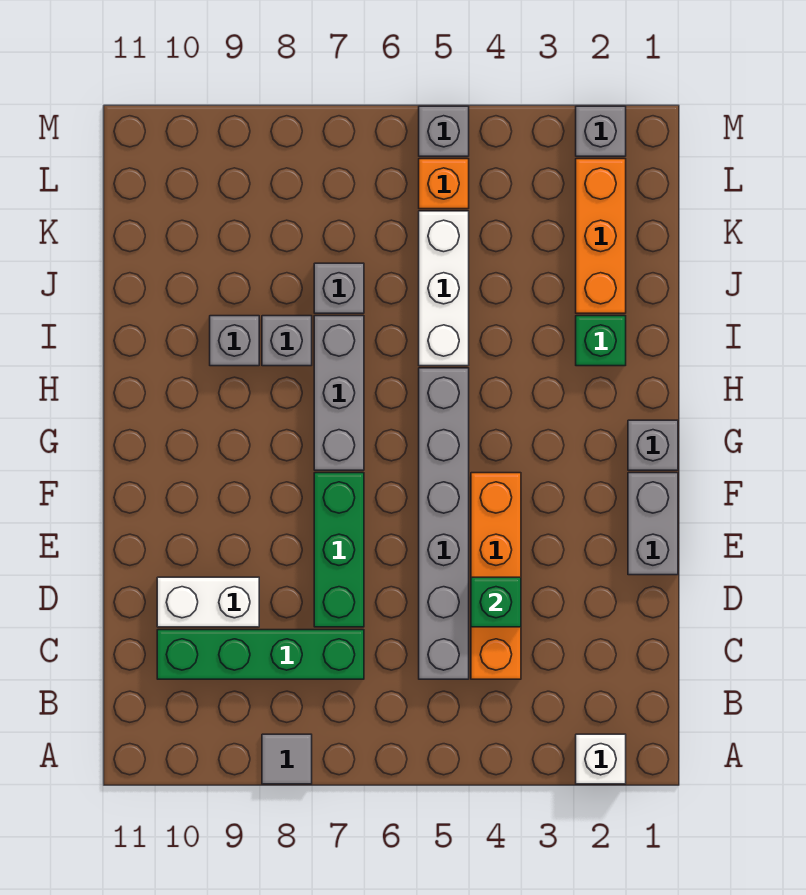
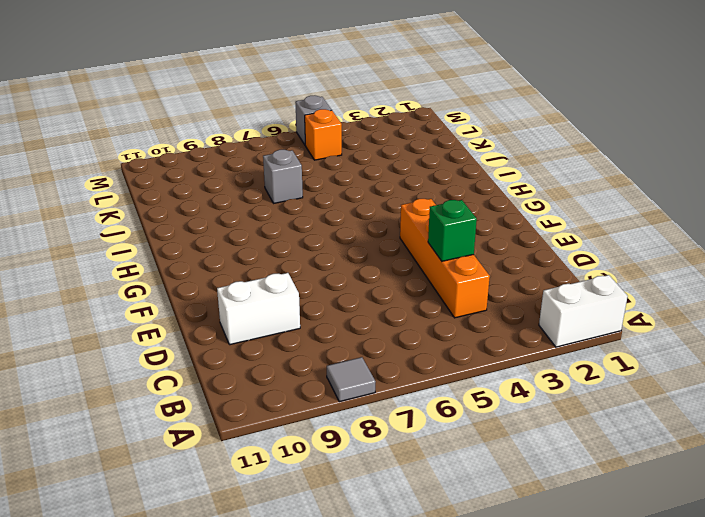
white brick A1:A2 level 1 -> white brick A2 level 1
none -> grey brick C5:H5 level 1
none -> green brick C7:C10 level 1
none -> green brick D7:F7 level 1

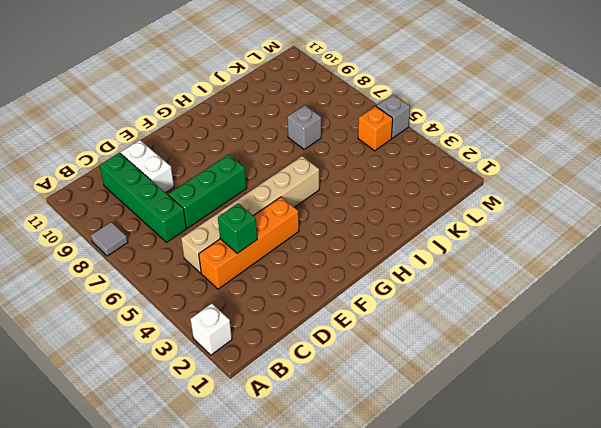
tan brick C5:H5 level 1 -> grey brick C5:H5 level 1
none -> grey brick E1:F1 level 1
none -> grey brick G1 level 1
none -> grey brick G7:I7 level 1

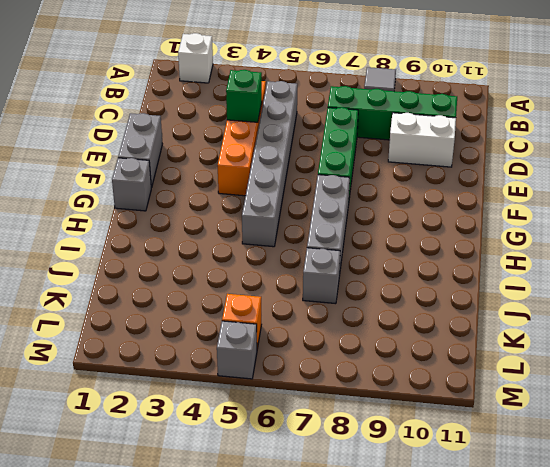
none -> green brick I2 level 1
none -> white brick I5:K5 level 1
none -> grey brick I8 level 1

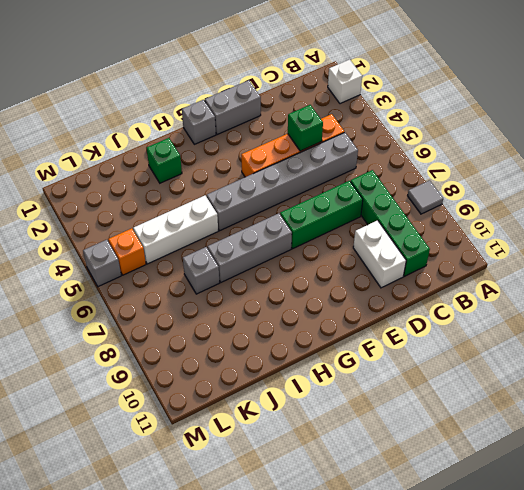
none -> grey brick I8 level 1
none -> grey brick I9 level 1
none -> orange brick J2:L2 level 1

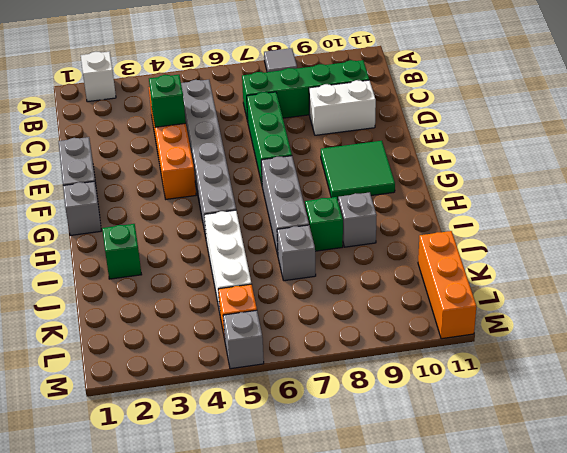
green tile F9:G10 level 1 -> none
green brick I8 level 1 -> grey brick I8 level 1
orange brick K11:M11 level 1 -> orange brick J2:L2 level 1
none -> grey brick M2 level 1

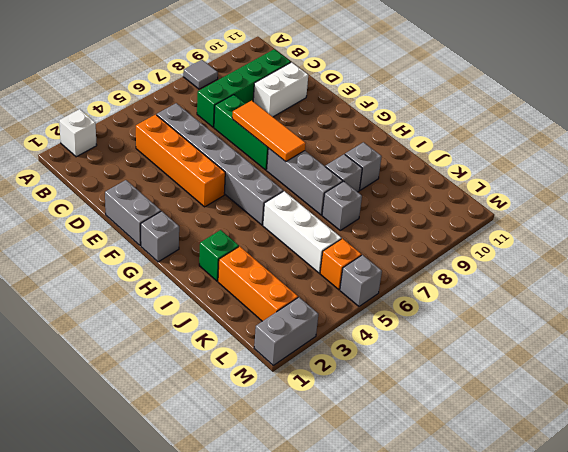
orange tile E7:G7 level 2 -> none
grey brick M1:M2 level 1 -> grey brick M2 level 1
none -> green brick D4 level 2

